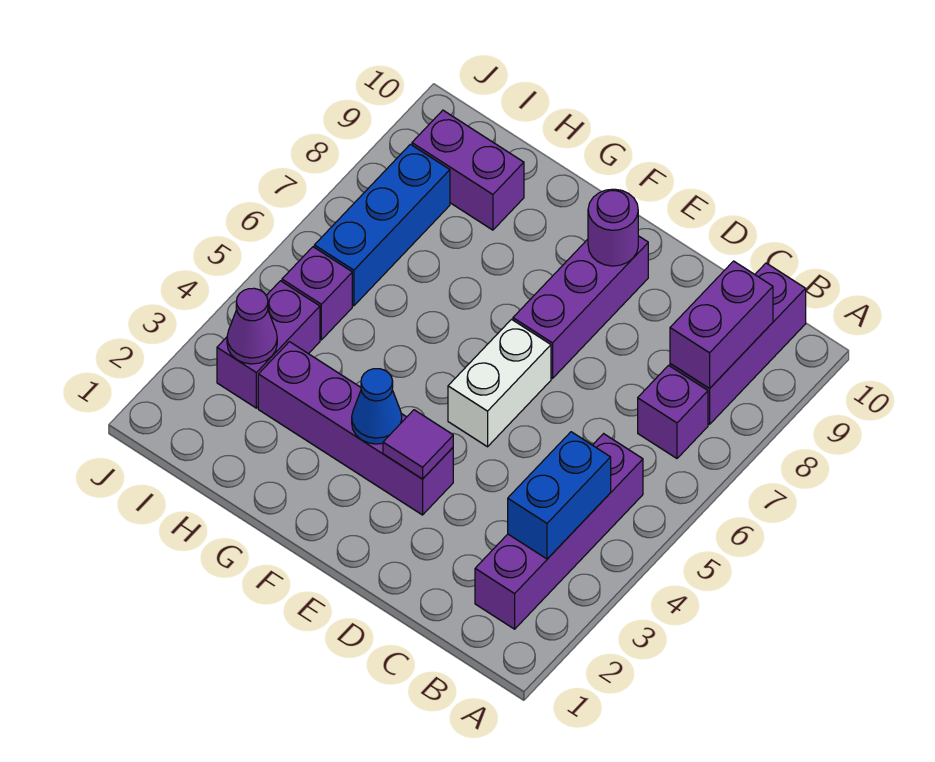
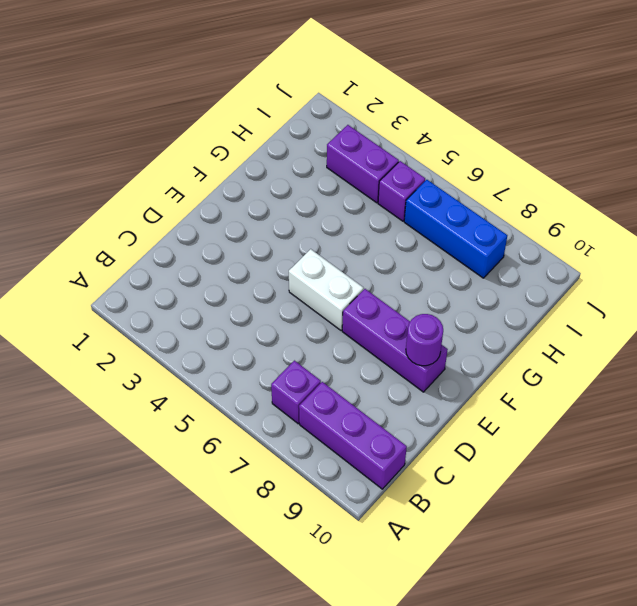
none -> purple brick B2:B5 level 1
none -> purple brick E3:H3 level 1
none -> purple brick H9:I9 level 1

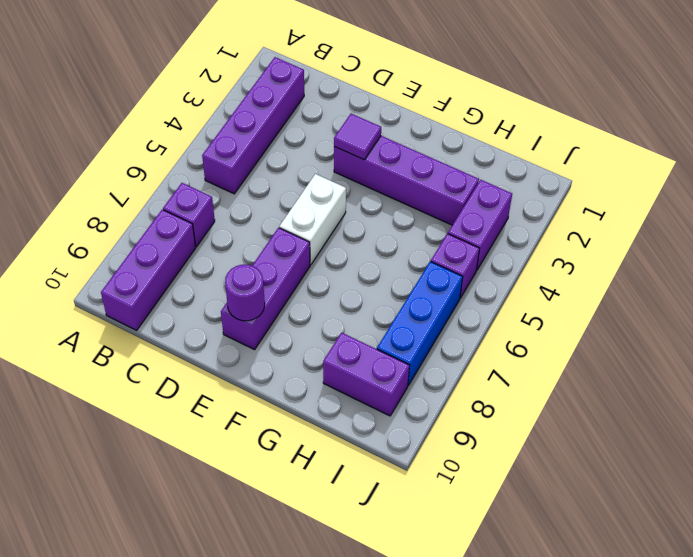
none -> blue brick B3:B4 level 2
none -> purple brick B8:B9 level 2
none -> blue cone F3 level 2

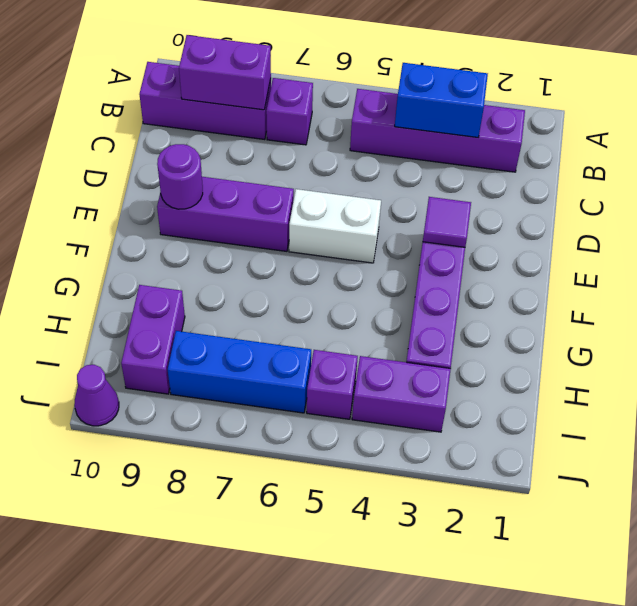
purple cone J10 level 1 -> purple cone I3 level 2
none -> blue cone F3 level 2

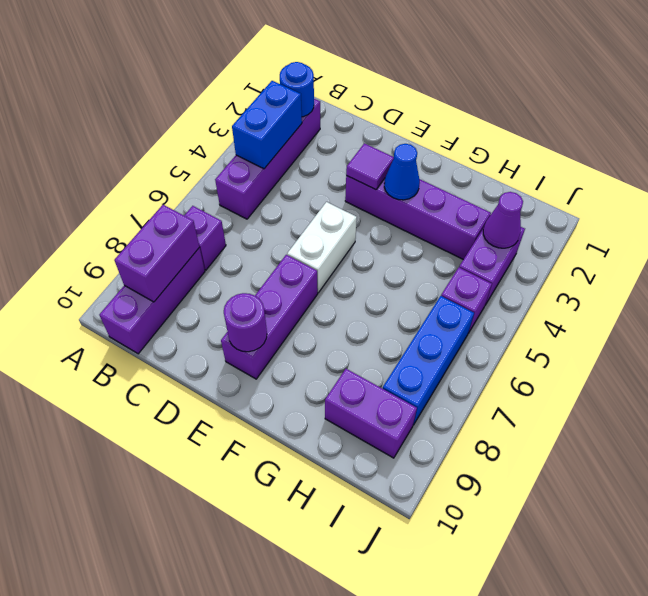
blue round brick B2 level 2 -> none

